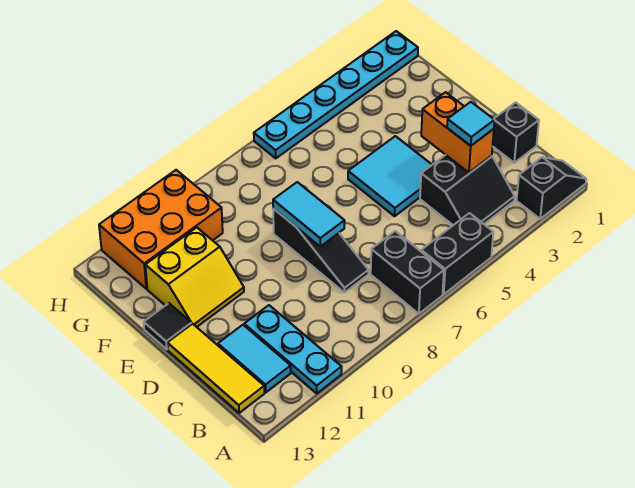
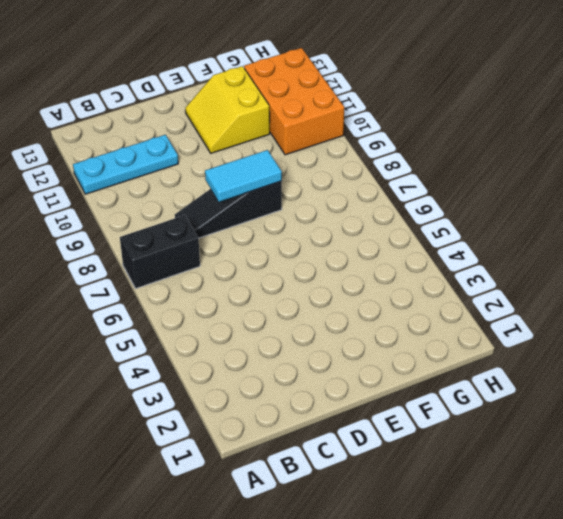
none -> black slope A1:A2 level 1 top 2
none -> black brick A5:A6 level 1
none -> black slope B3:C4 level 1 top C

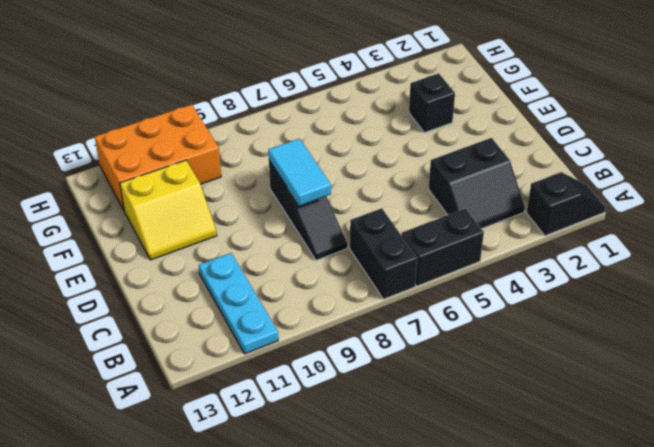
black brick F3 level 1 -> black brick C1 level 1
none -> cyan tile B12:C12 level 1
none -> yellow tile B13:D13 level 1
none -> cyan tile D4:E5 level 1

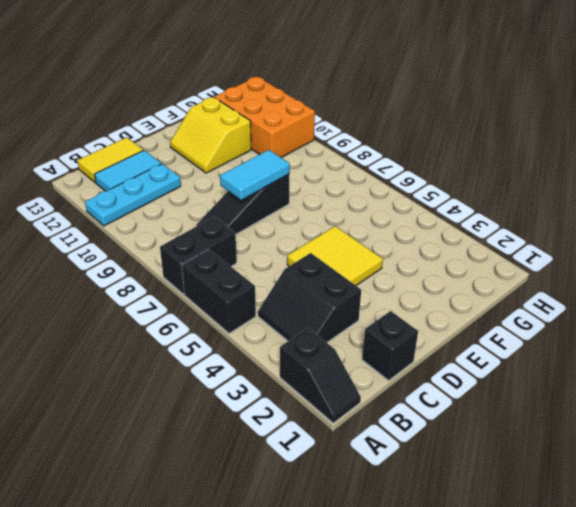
yellow tile B13:C13 level 1 -> yellow tile B13:D13 level 1
yellow tile D4:E5 level 1 -> cyan tile D4:E5 level 1
none -> black tile E13 level 1
none -> cyan plate H1:H6 level 1
none -> orange brick C3:D3 level 2

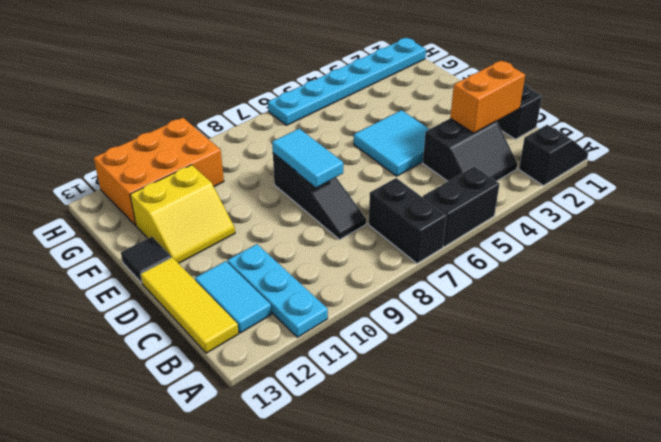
orange brick C2:C3 level 2 -> orange brick C3:D3 level 2
none -> cyan tile C3 level 3

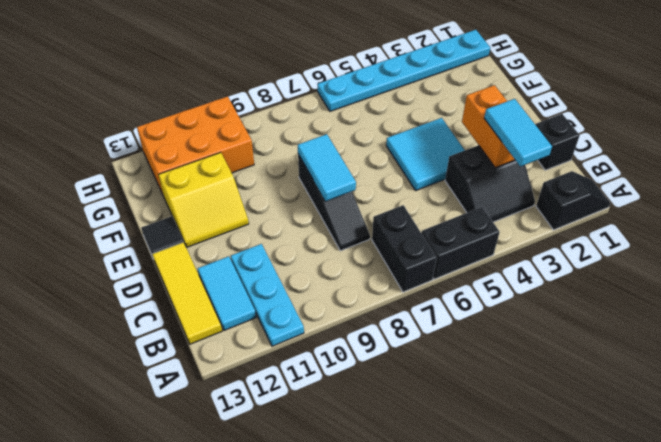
cyan tile B3:C3 level 3 -> cyan tile C3 level 3

